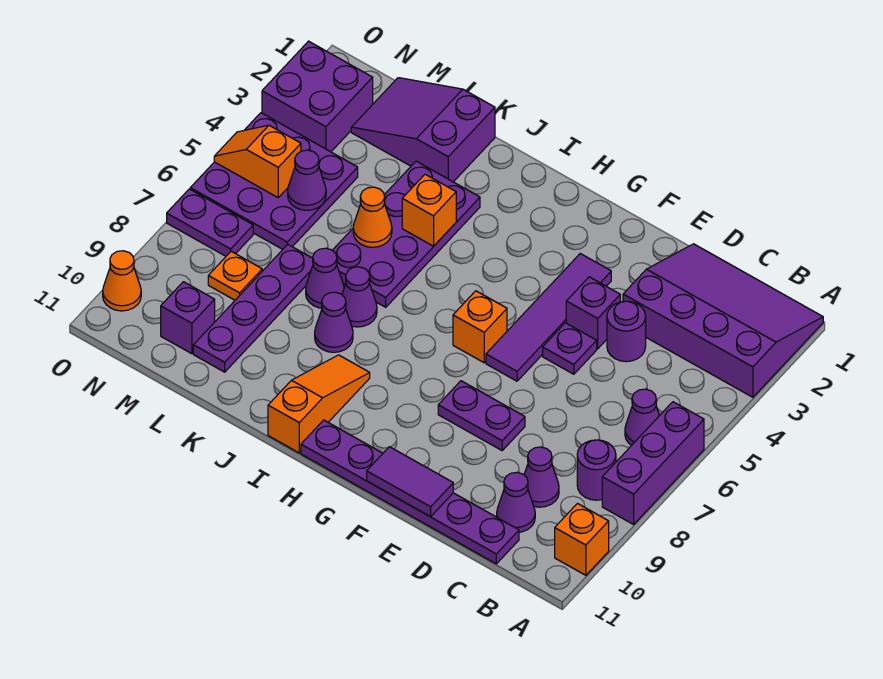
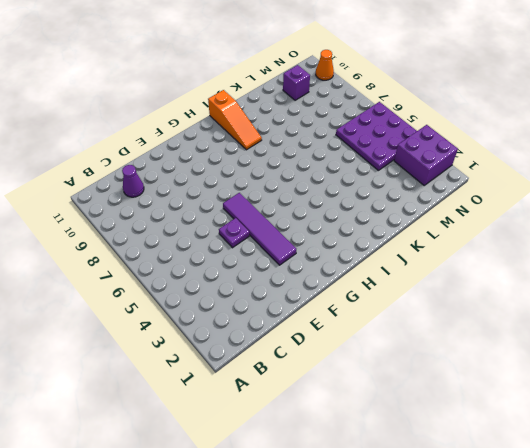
none -> purple slope A1:D3 level 1 top 3
none -> purple brick A6:A8 level 1
none -> orange brick A10 level 1
none -> purple cone B6 level 1

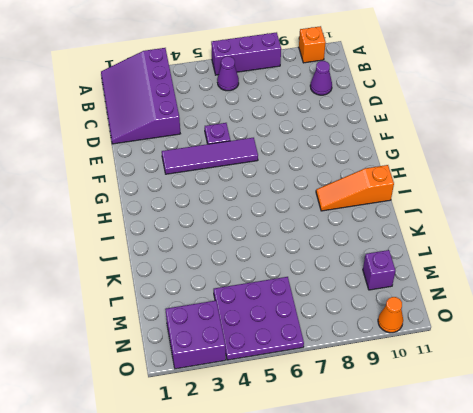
none -> purple round brick B8 level 1
none -> purple cone C9 level 1
none -> purple plate C11:H11 level 1
none -> purple round brick D4 level 1

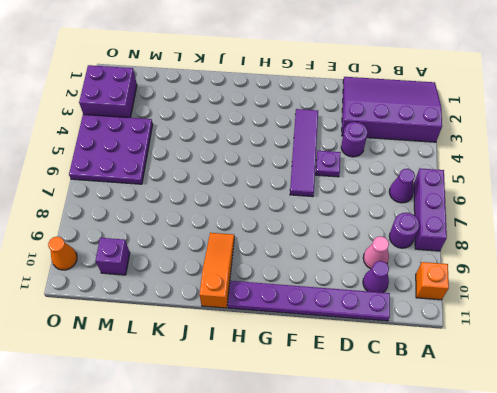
pink cone C9 level 1 -> purple cone C9 level 1
none -> purple brick E4 level 1
none -> purple plate E8:F8 level 1
none -> orange brick G6 level 1
none -> purple plate J3:K6 level 1

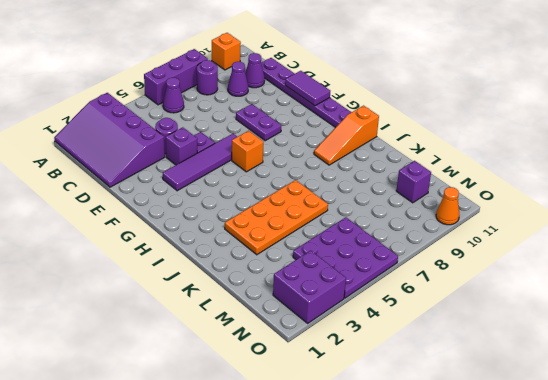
orange plate J3:K6 level 1 -> purple plate J3:K6 level 1
none -> purple cone J7 level 1
none -> purple cone J8 level 1
none -> purple slope K1:M2 level 1 top K
none -> purple cone K7 level 1

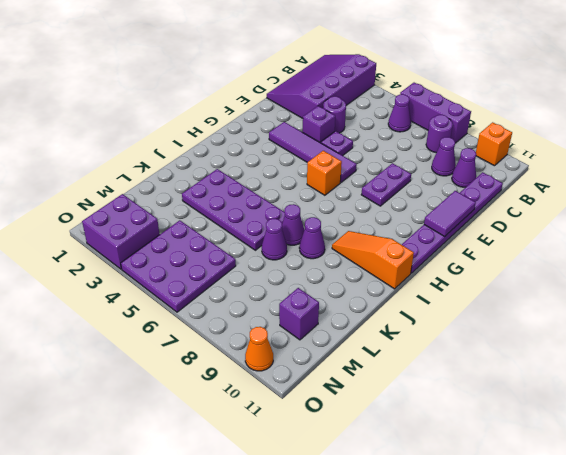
none -> purple slope K1:M2 level 1 top K
none -> purple plate L7:L10 level 1
none -> orange plate M8 level 1
none -> purple plate N7:O7 level 1

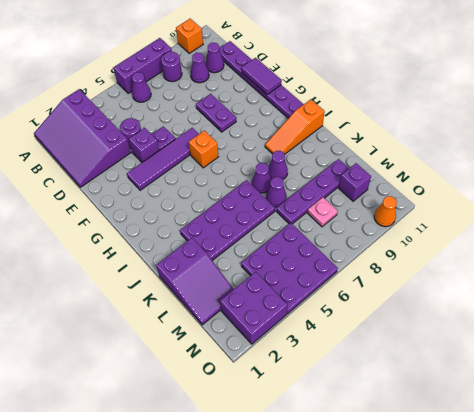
pink plate M8 level 1 -> orange plate M8 level 1
none -> purple plate N7:O7 level 1
none -> orange brick J4 level 2
none -> orange cone K5 level 2
none -> purple cone M5 level 2

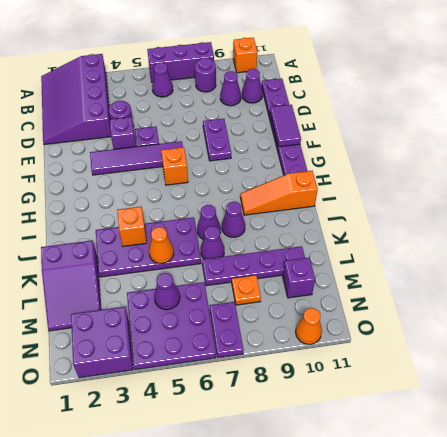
none -> orange slope N5:O5 level 2 top N

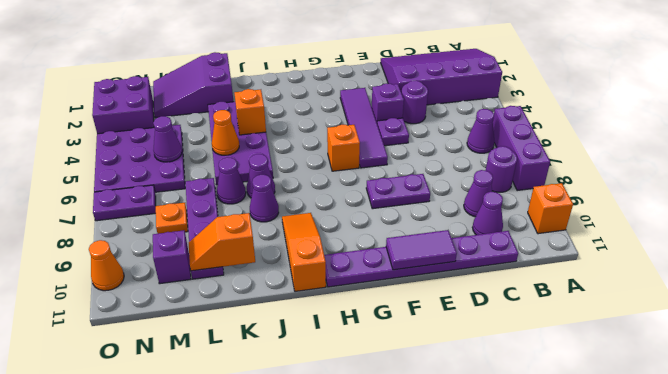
orange slope K10:L10 level 2 top K -> orange slope N5:O5 level 2 top N

